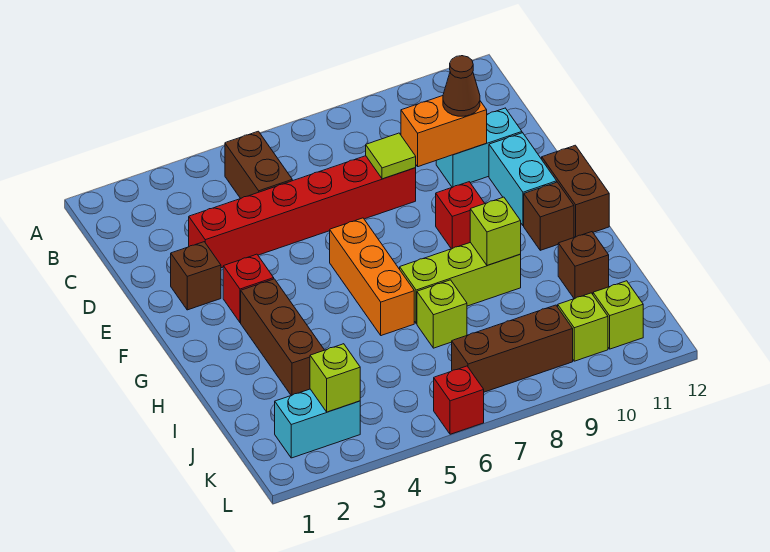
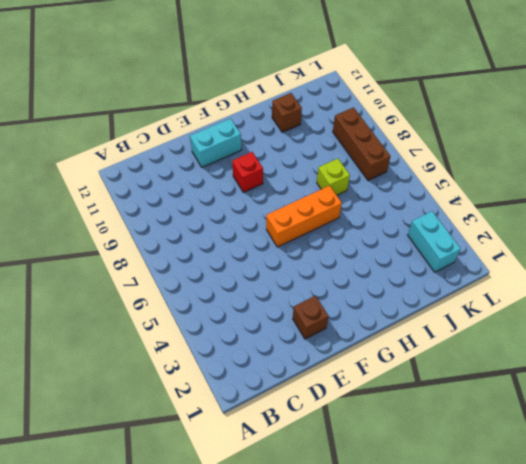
none -> brown brick B5:C5 level 1
none -> red brick D3:D8 level 1
none -> cyan brick D10:D11 level 1

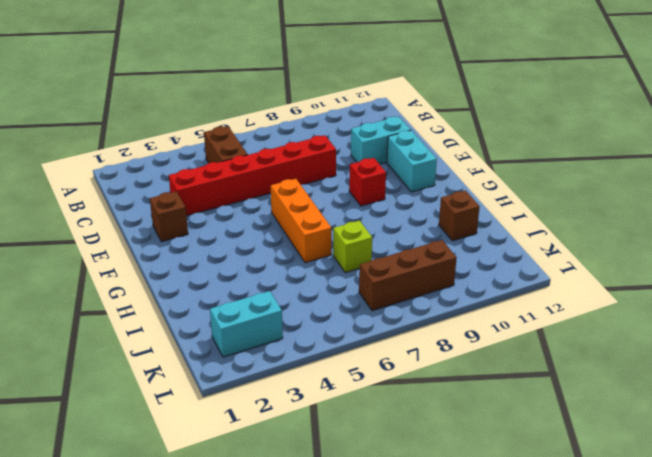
none -> red brick F3 level 1
none -> brown brick F12:G12 level 1
none -> brown brick G3:I3 level 1

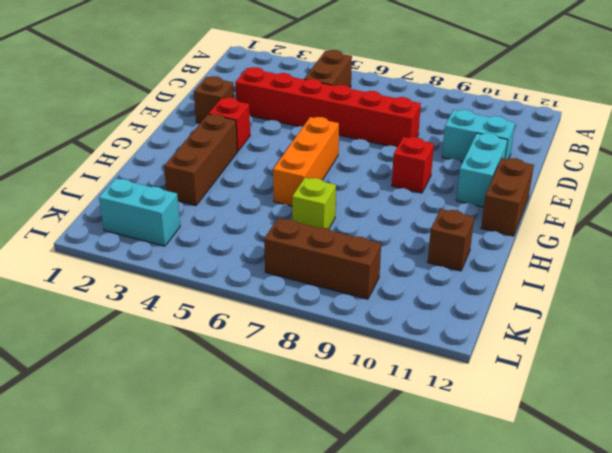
none -> brown brick G11 level 1
none -> lime brick H7:H9 level 1
none -> lime brick K10 level 1

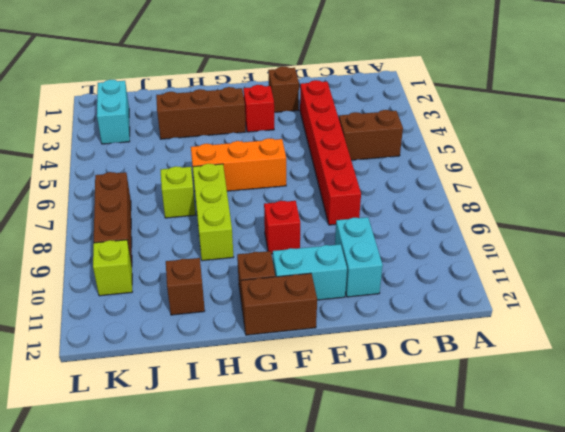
none -> lime brick K11 level 1
none -> red brick L6 level 1
none -> lime tile D8 level 2

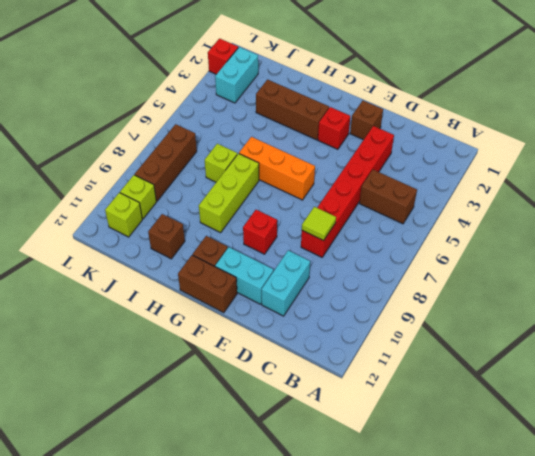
red brick L2 level 1 -> red brick L6 level 1
none -> orange brick D9:D10 level 2
none -> lime brick H9 level 2
none -> lime brick K3 level 2

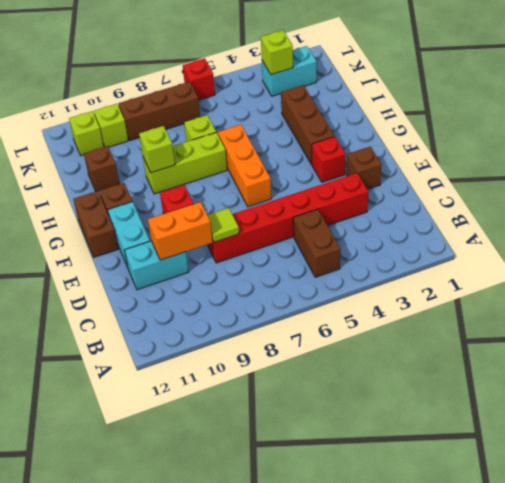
none -> brown cone D10 level 3

